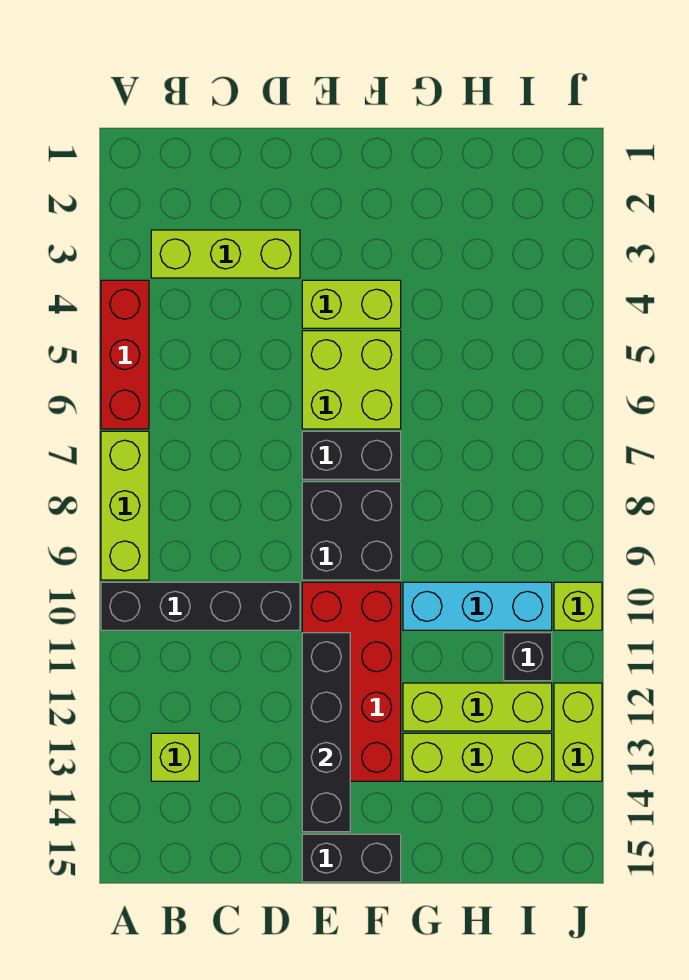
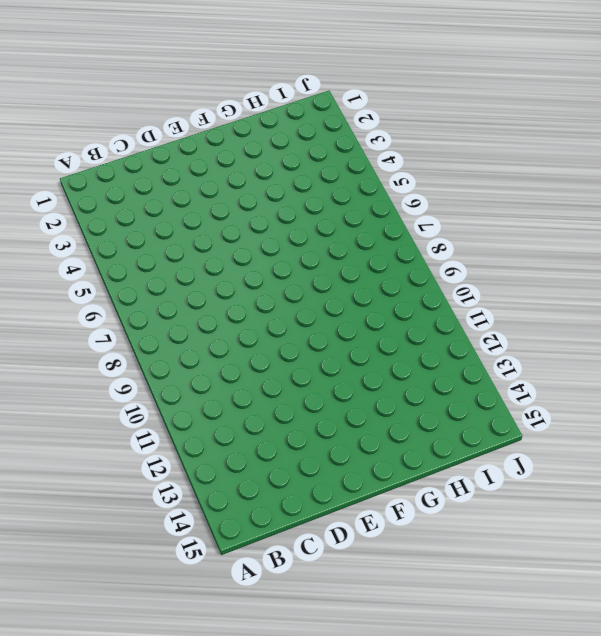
none -> red brick A4:A6 level 1
none -> lime brick A7:A9 level 1
none -> black brick A10:D10 level 1

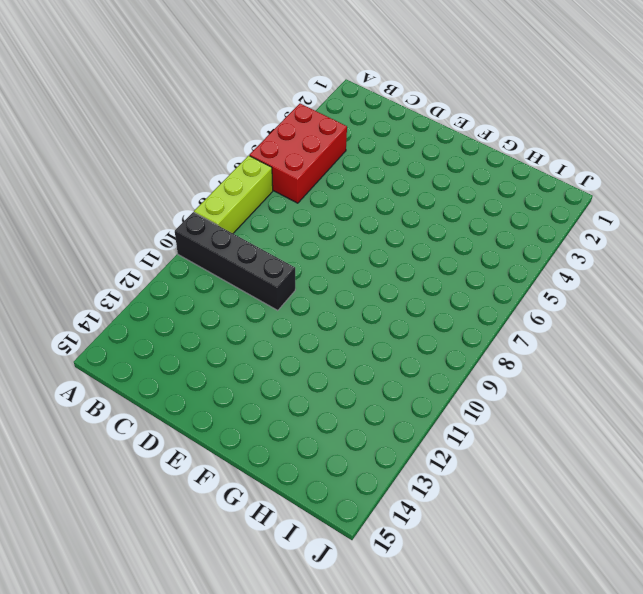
red brick A4:B6 level 1 -> red brick A4:A6 level 1
none -> lime brick B3:D3 level 1
none -> lime brick B13 level 1
none -> lime brick E4:F4 level 1

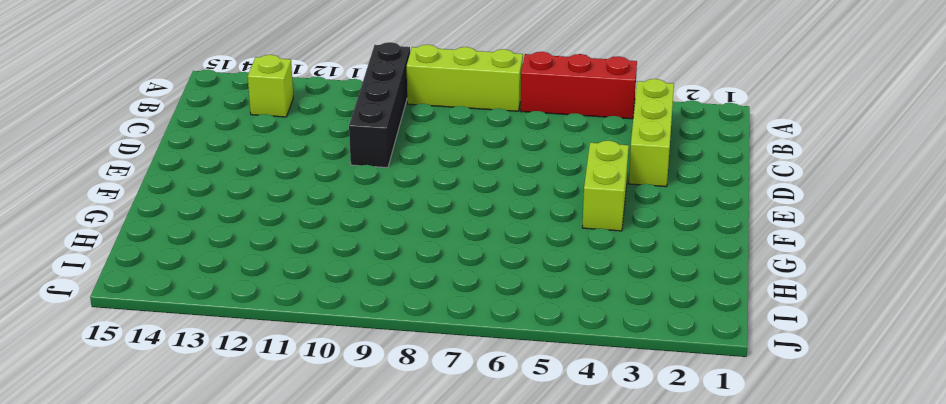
none -> lime brick E5:F6 level 1
none -> black brick E7:F7 level 1
none -> black brick E8:F9 level 1

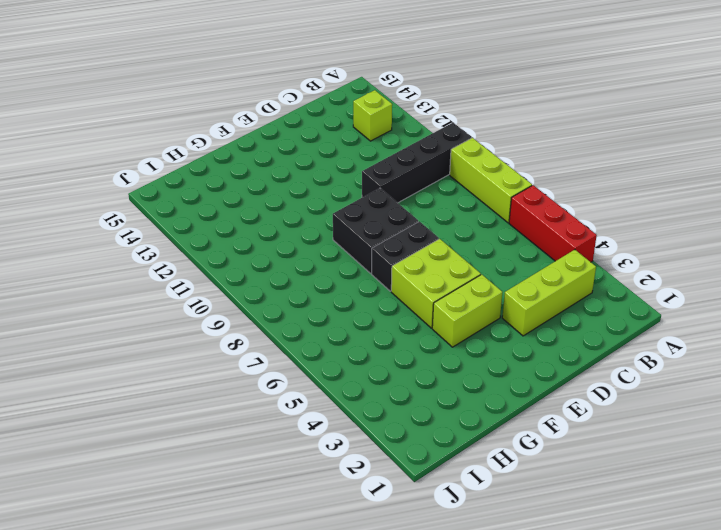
none -> red brick E10:F13 level 1
none -> black brick E15:F15 level 1
none -> cyan brick G10:I10 level 1

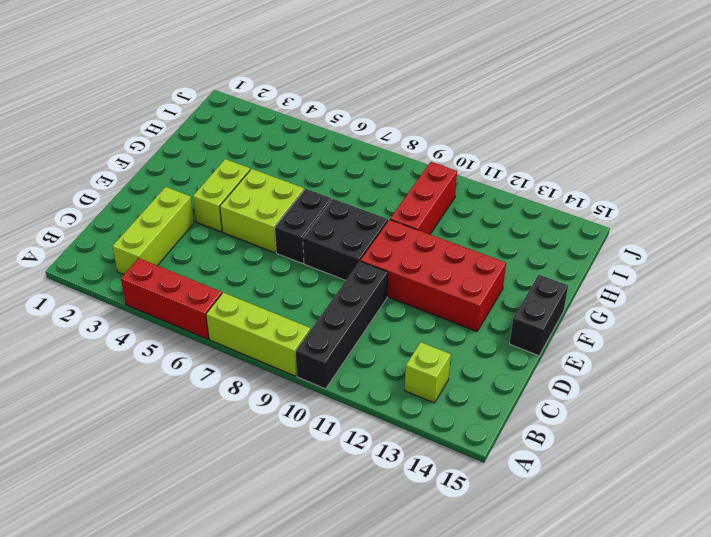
red brick G10:I10 level 1 -> cyan brick G10:I10 level 1
none -> lime brick G12:I12 level 1
none -> lime brick G13:I13 level 1
none -> black brick I11 level 1

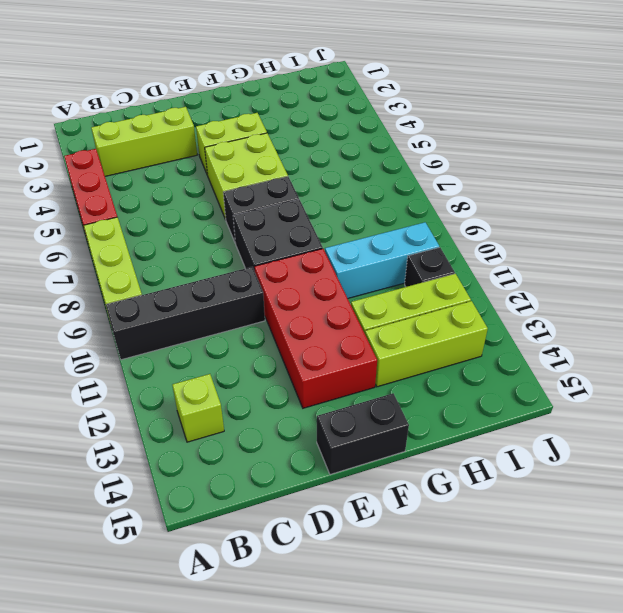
none -> lime brick J10 level 1
none -> lime brick J12:J13 level 1
none -> black brick E11:E14 level 2

